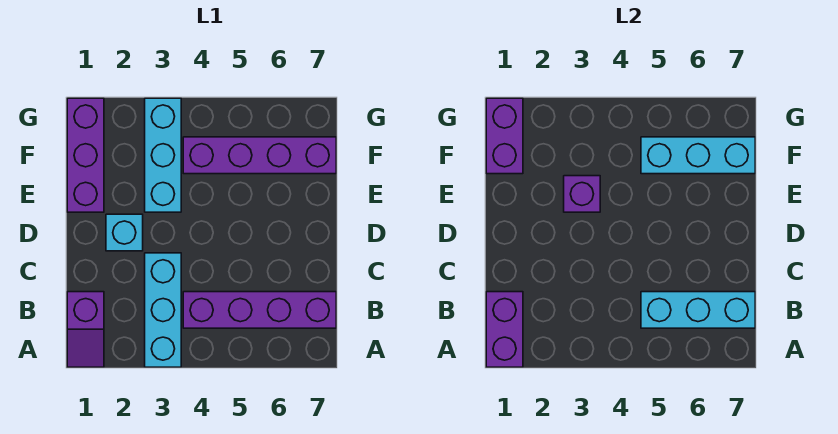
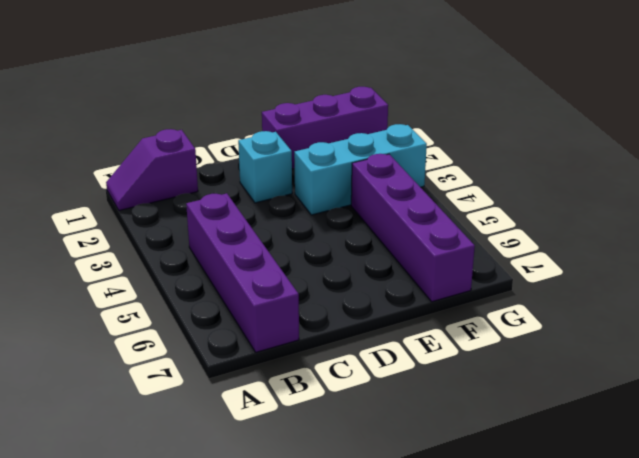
none -> cyan brick A3:C3 level 1
none -> purple brick A1:B1 level 2
none -> cyan brick B5:B7 level 2

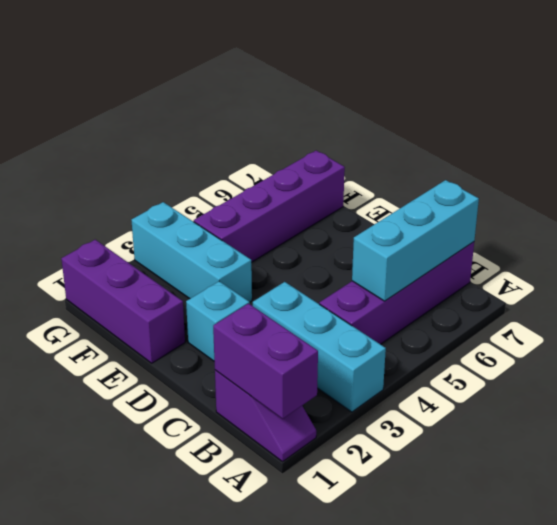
none -> purple brick E3 level 2
none -> purple brick F1:G1 level 2
none -> cyan brick F5:F7 level 2

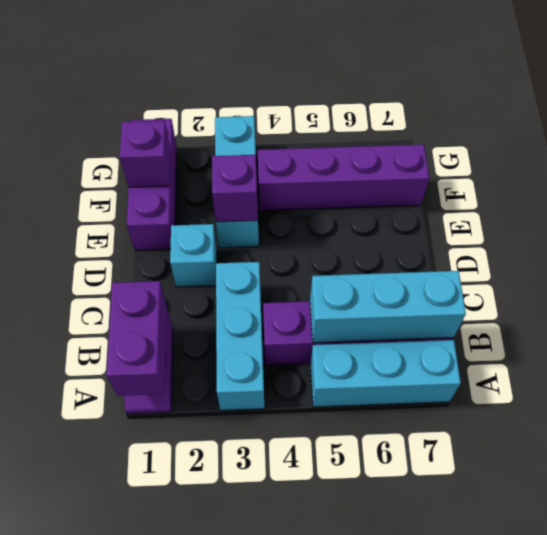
cyan brick A5:A7 level 1 -> cyan brick F5:F7 level 2
purple brick F1 level 2 -> purple brick F1:G1 level 2

